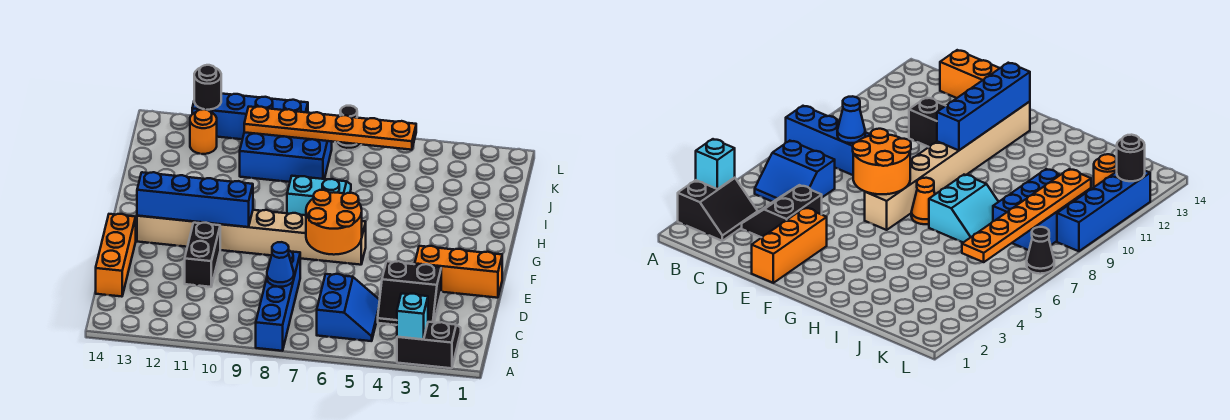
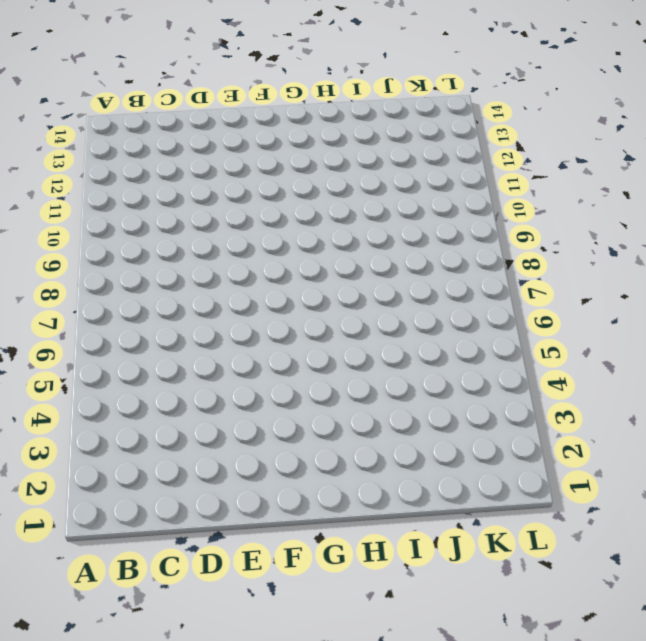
none -> black slope A2:B3 level 1 top A
none -> blue brick A8:D8 level 1
none -> blue slope B5:C6 level 1 top 6

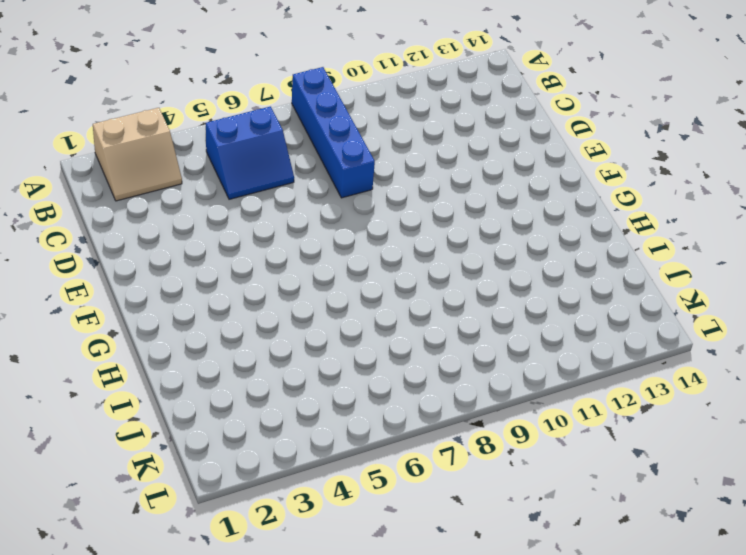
tan slope A2:B3 level 1 top A -> black slope A2:B3 level 1 top A
blue slope B5:C6 level 1 top B -> blue slope B5:C6 level 1 top 6
none -> black slope C3:D4 level 1 top D
none -> orange brick C14:E14 level 1
none -> black brick D11:E11 level 1

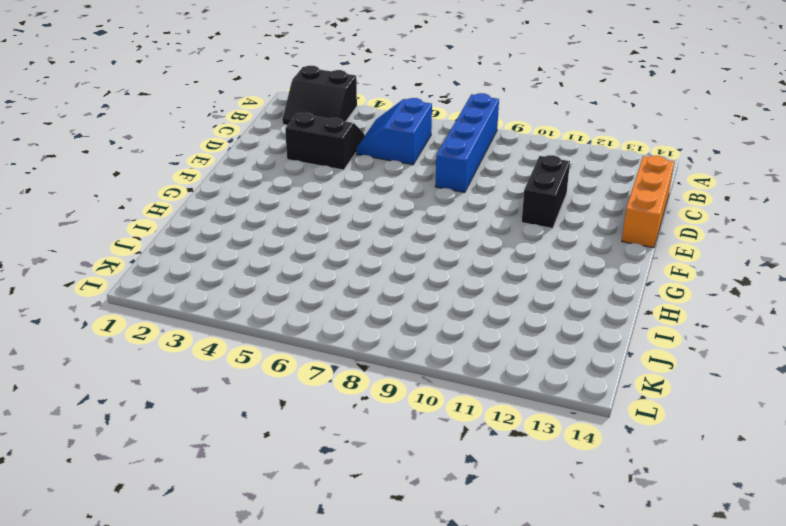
none -> orange brick E1:E3 level 1
none -> tan brick F6:F13 level 1
none -> orange cone G7 level 1

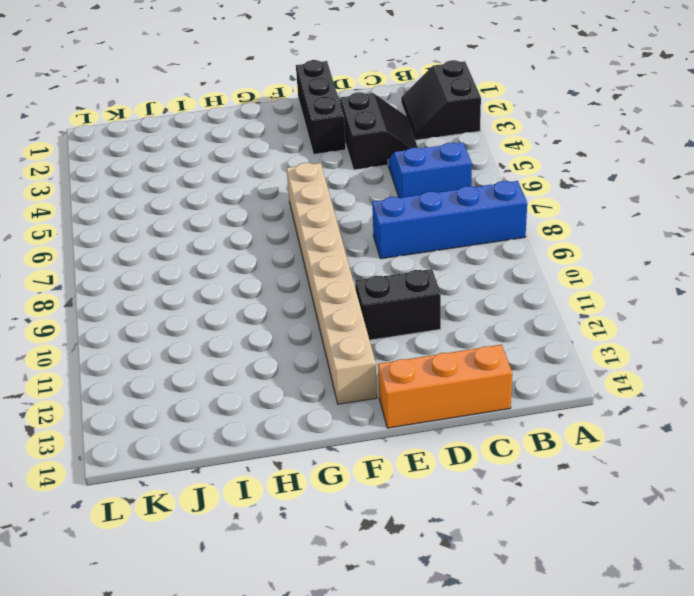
black brick E1:E3 level 1 -> orange brick E1:E3 level 1
none -> orange cone G7 level 1
none -> cyan slope H7:I8 level 1 top H
none -> blue brick J8:K10 level 1

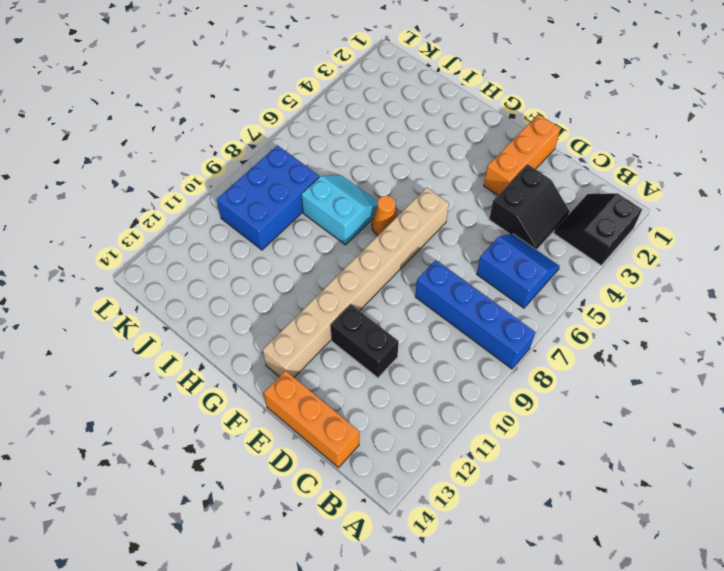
cyan slope H7:I8 level 1 top 8 -> cyan slope H7:I8 level 1 top H
none -> orange round brick K12 level 1
none -> black cone L7 level 1
none -> blue brick L9:L12 level 1

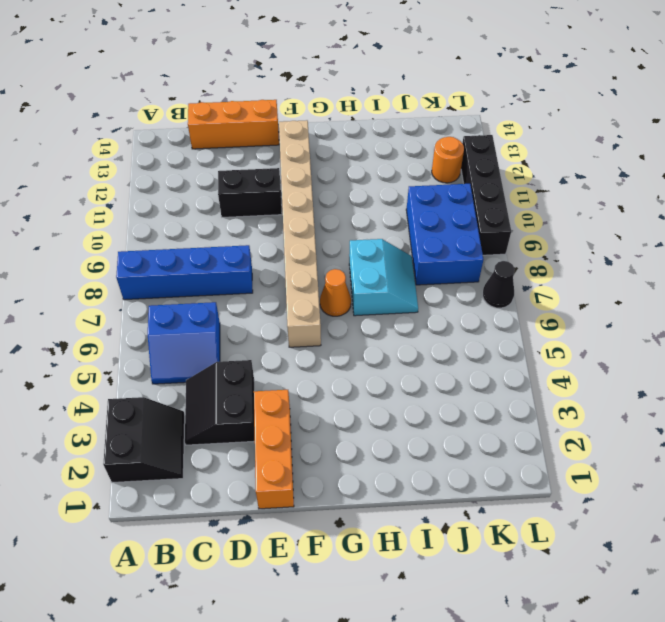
black brick L9:L12 level 1 -> blue brick L9:L12 level 1
none -> cyan brick A3 level 2
none -> blue cone C8 level 2
none -> orange round brick E6:F7 level 2

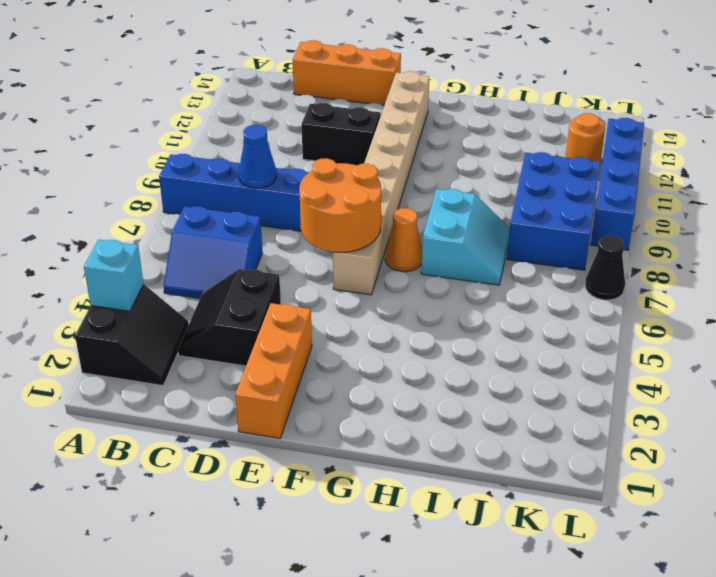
none -> blue brick F10:F13 level 2
none -> orange plate K5:K10 level 2
none -> black round brick L12 level 2

